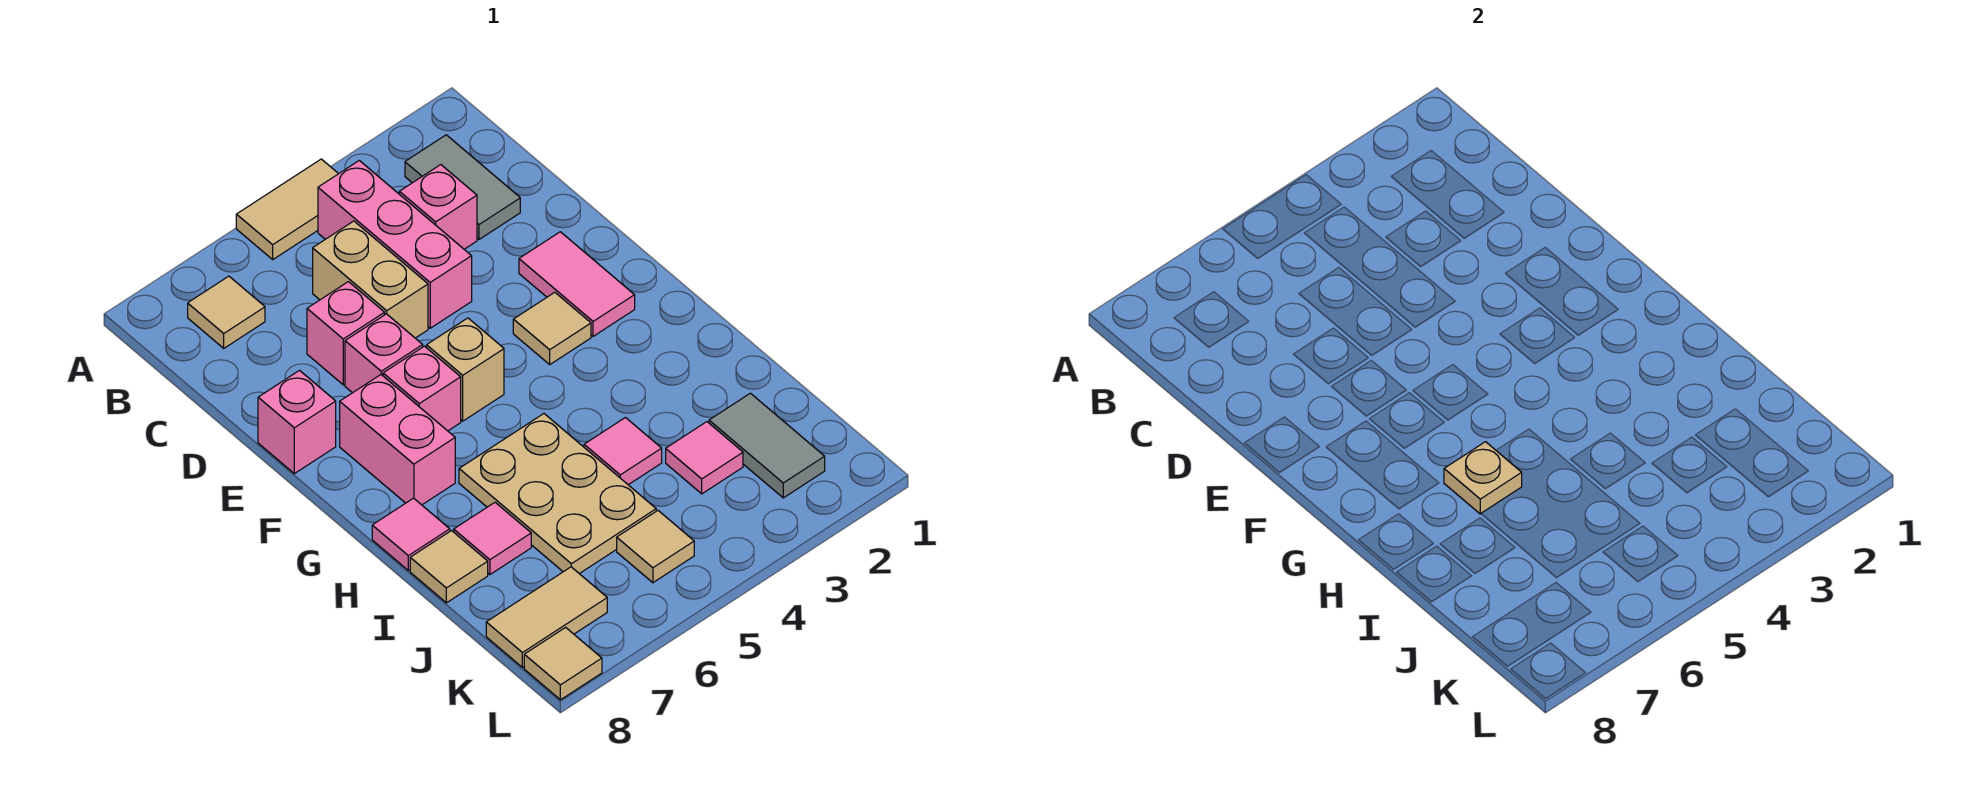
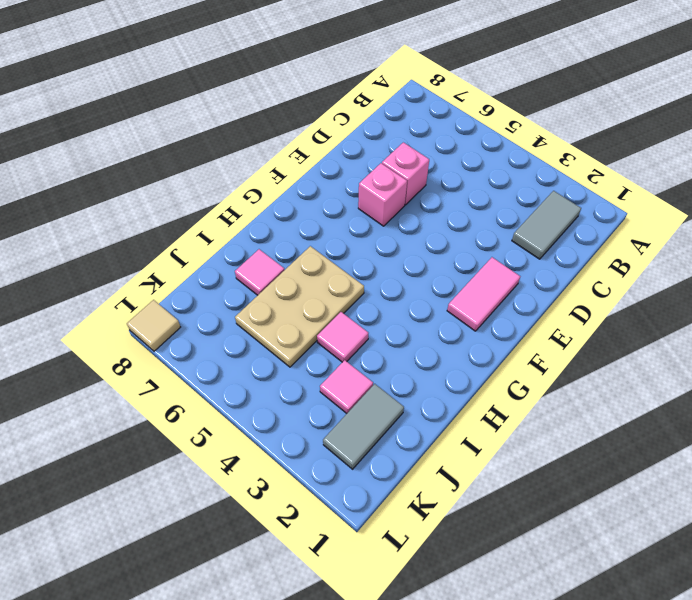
none -> tan tile A4:A5 level 1
none -> pink brick B4:D4 level 1
none -> tan tile B7 level 1

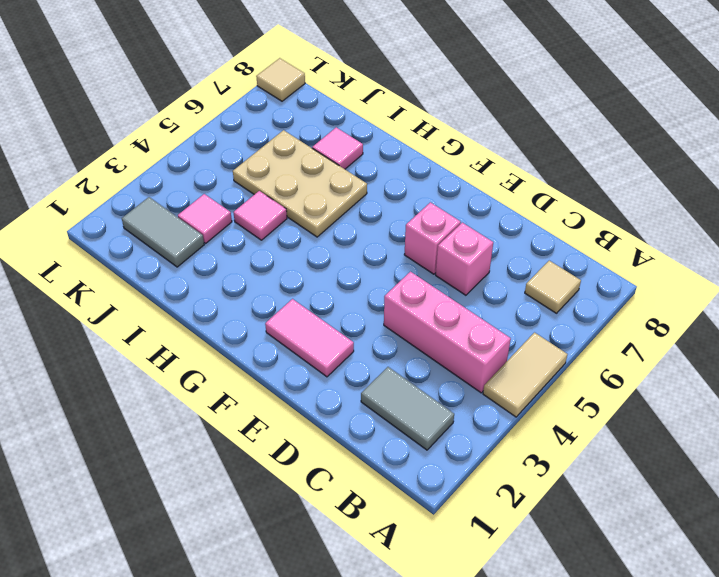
none -> pink brick C3 level 1
none -> tan brick C5:D5 level 1
none -> pink brick E8 level 1

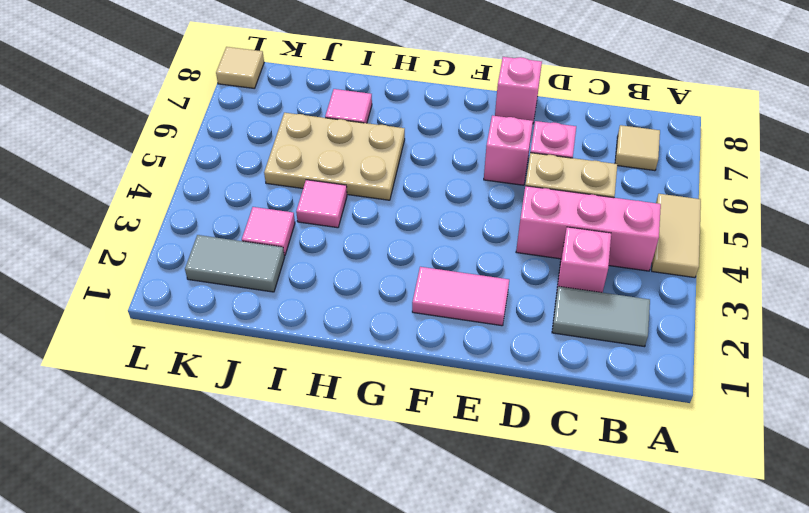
none -> tan tile F3 level 1
none -> tan brick F5 level 1
none -> pink brick F6 level 1

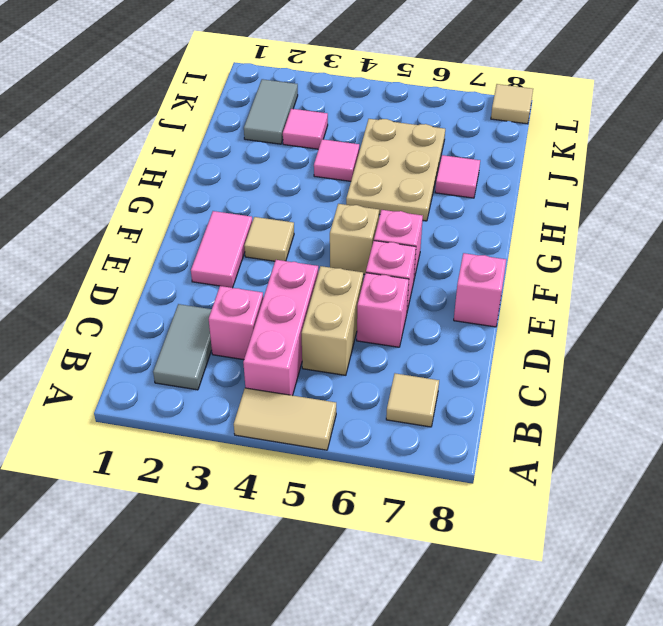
none -> pink brick F7:G7 level 1
none -> pink tile H8 level 1
none -> tan tile I8 level 1

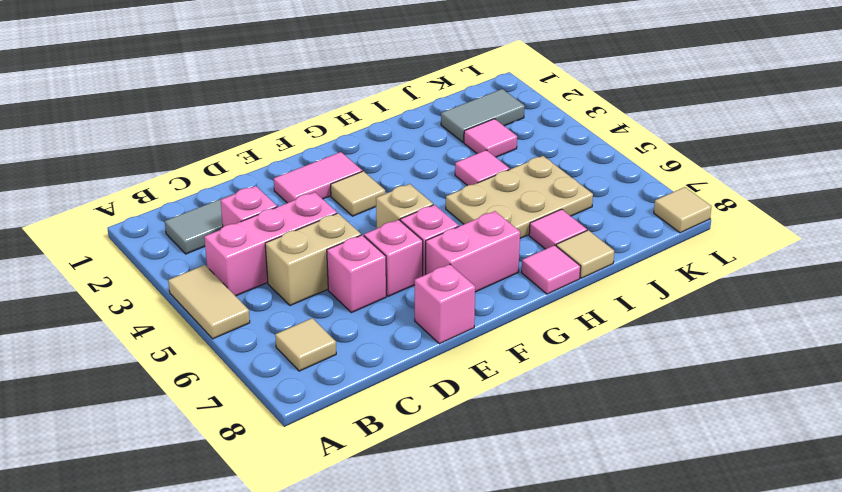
none -> tan tile K5 level 1
none -> tan tile K7:K8 level 1
none -> tan plate H6 level 2

